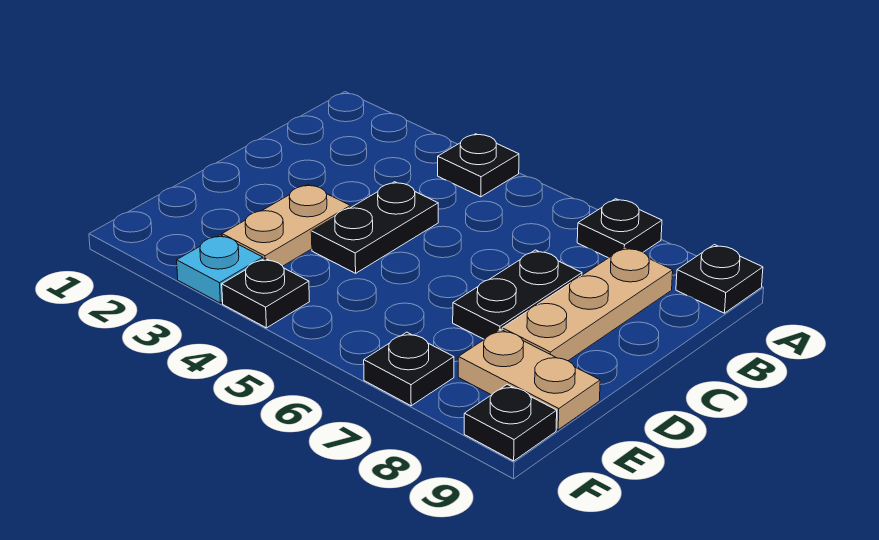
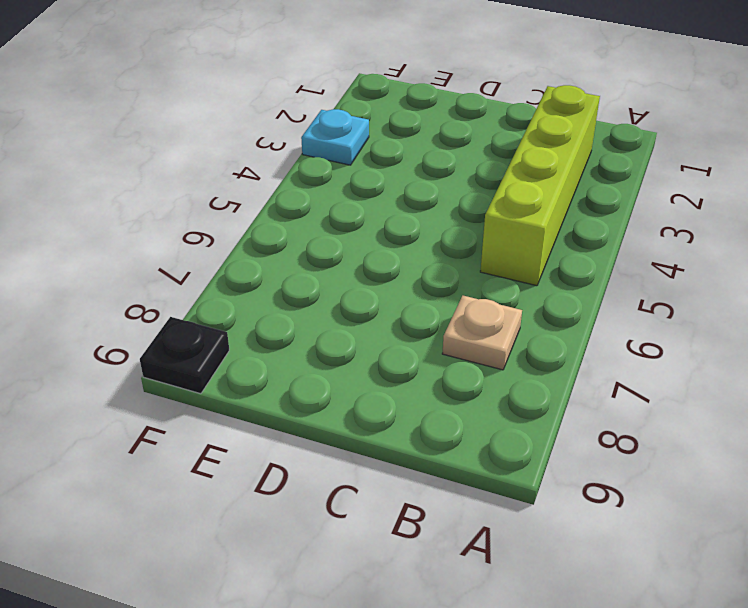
lime brick B2:B5 level 1 -> none
tan plate B7 level 1 -> none
none -> black plate A4 level 1
none -> black plate A7 level 1
none -> black plate A9 level 1

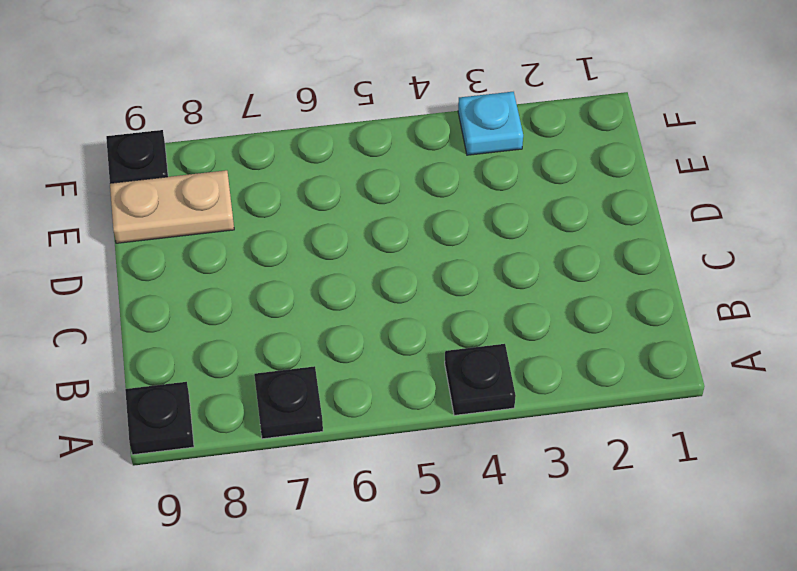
none -> tan plate B8:D8 level 1
none -> black plate C4:D4 level 1
none -> black plate C7:D7 level 1

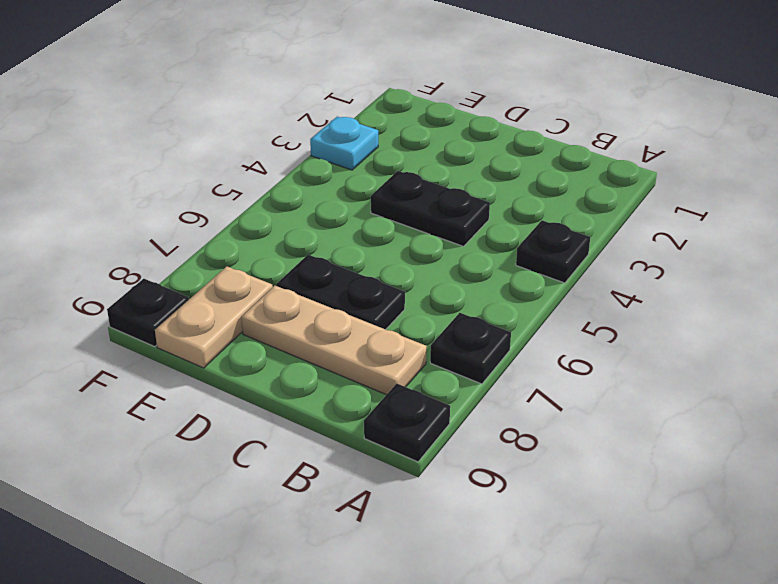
none -> tan plate D3:E3 level 1
none -> black plate F4 level 1
none -> black plate F7 level 1

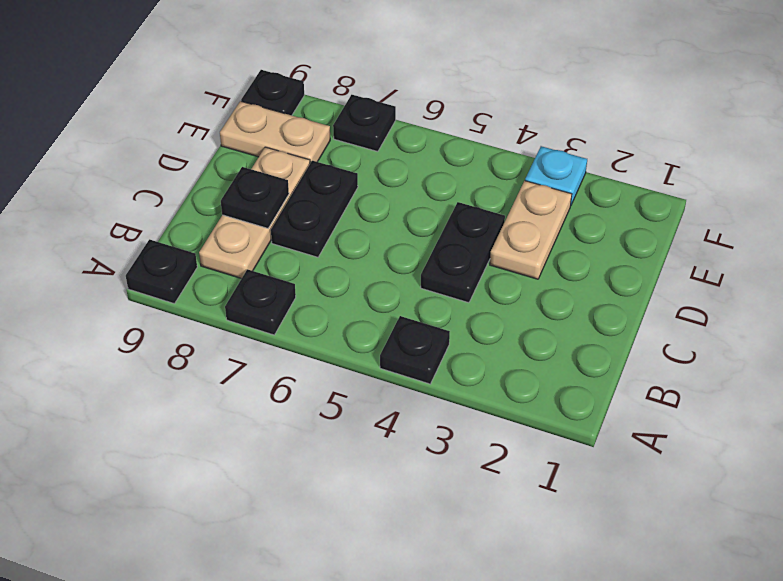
black plate C8 level 2 -> black plate F4 level 1

